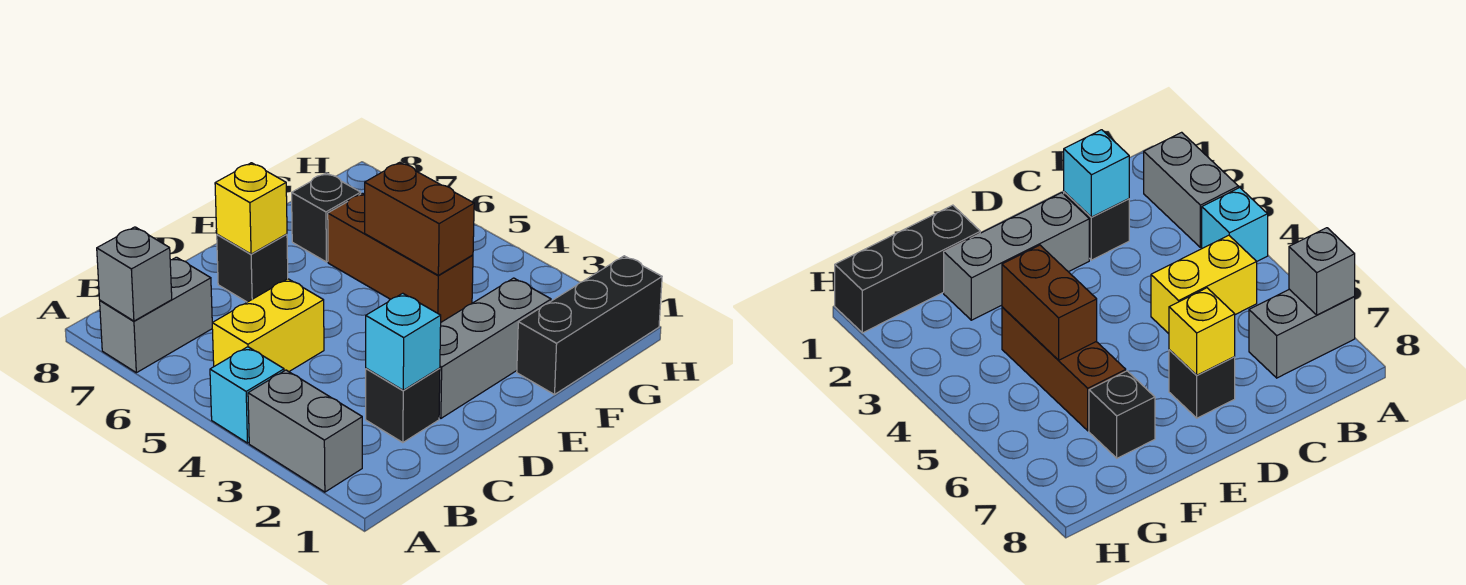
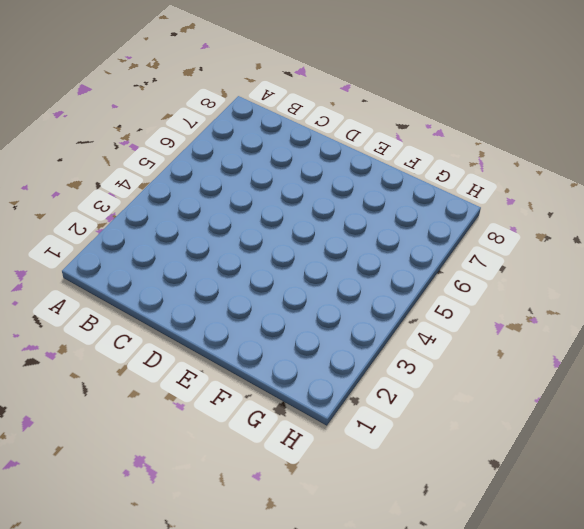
none -> grey brick A2:A3 level 1
none -> cyan brick A4 level 1
none -> grey brick A7:B7 level 1

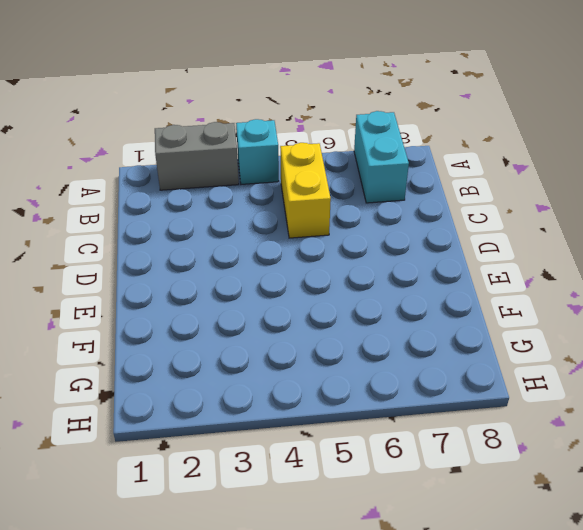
cyan brick A7:B7 level 1 -> grey brick A7:B7 level 1
none -> black brick C2 level 1
none -> grey brick D2:F2 level 1
none -> black brick D7 level 1

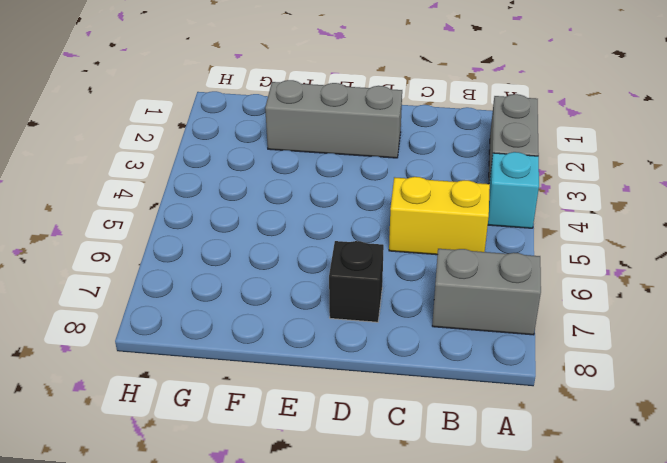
none -> black brick C2 level 1
none -> black brick F1:H1 level 1
none -> brown brick F4:F6 level 1

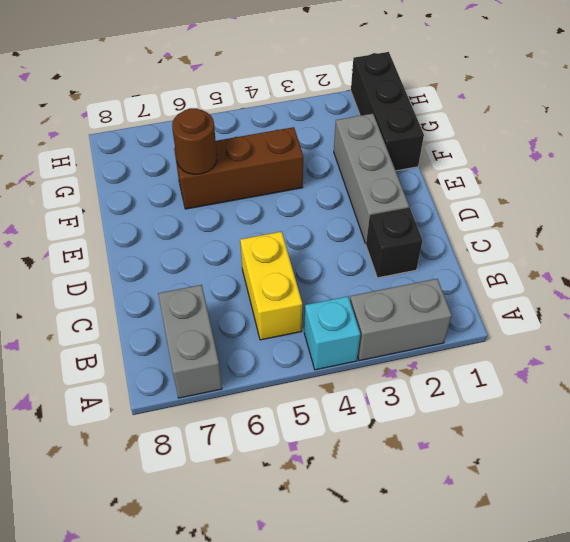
brown round brick F6 level 2 -> none
none -> black brick D7 level 1
none -> black brick F7 level 1
none -> grey brick A7 level 2

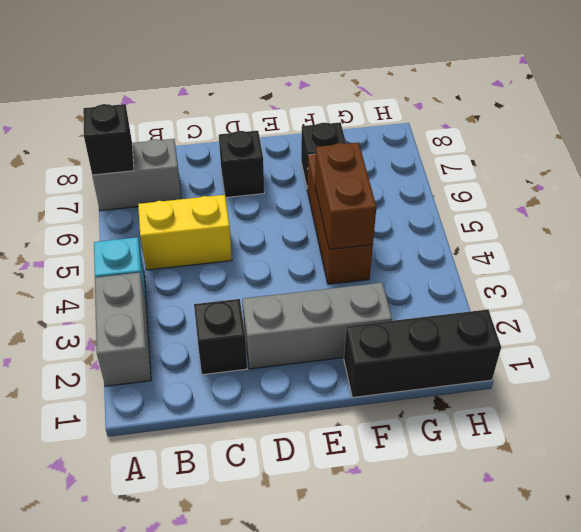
black brick A7 level 2 -> grey brick A7 level 2
none -> cyan brick C2 level 2
none -> yellow brick D7 level 2

